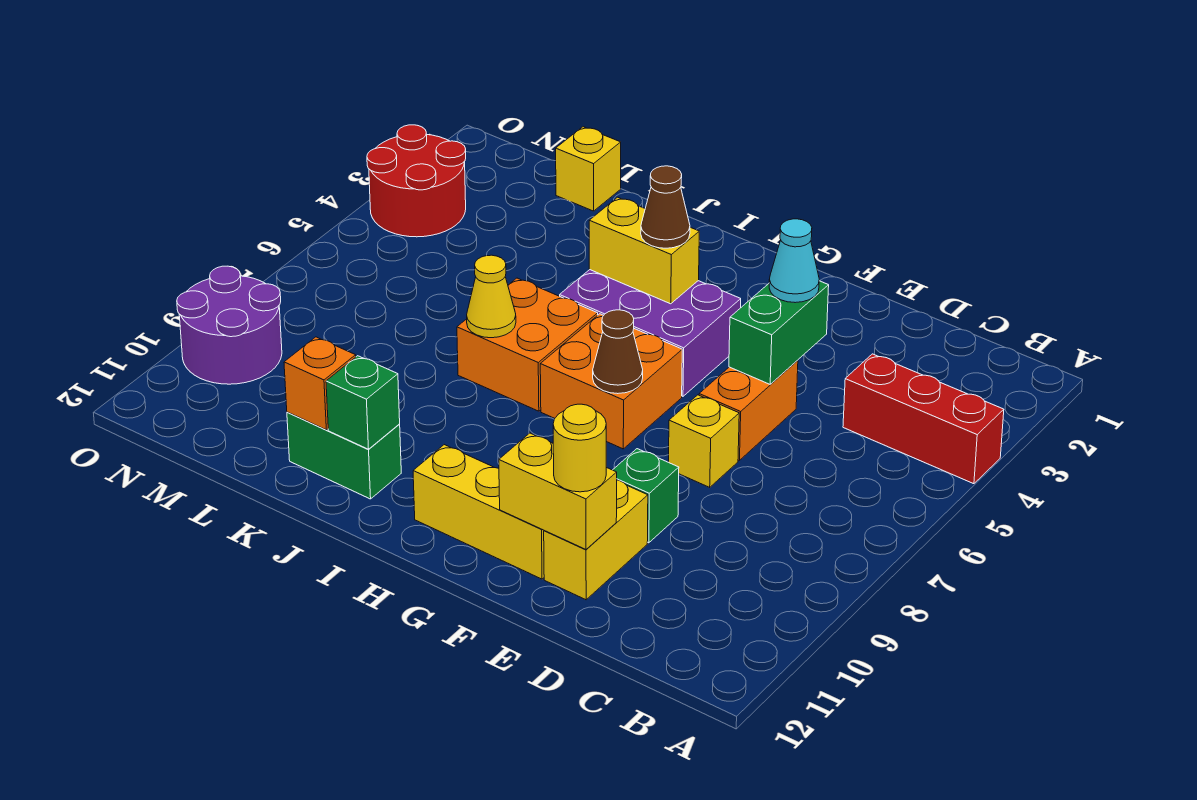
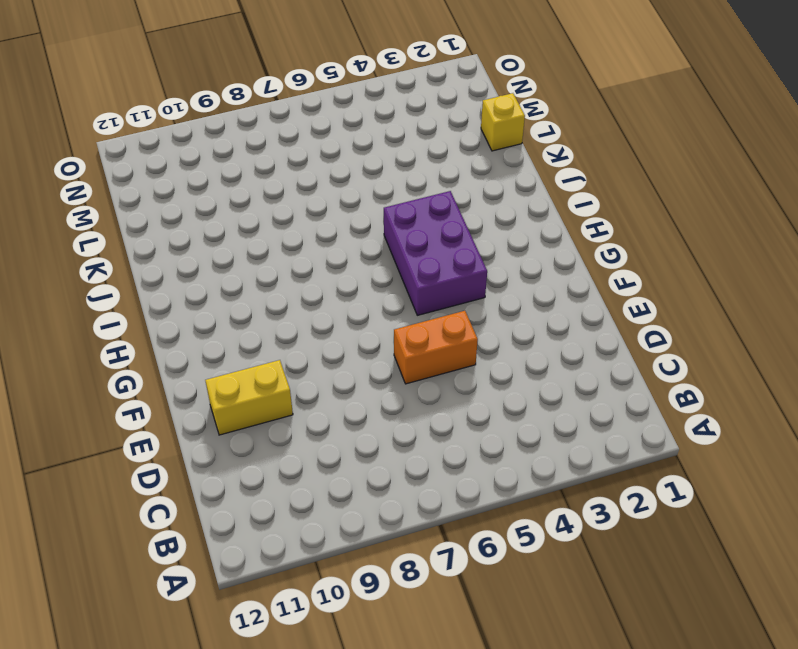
none -> red brick A4:C4 level 1
none -> yellow brick E7 level 1
none -> green brick E9 level 1

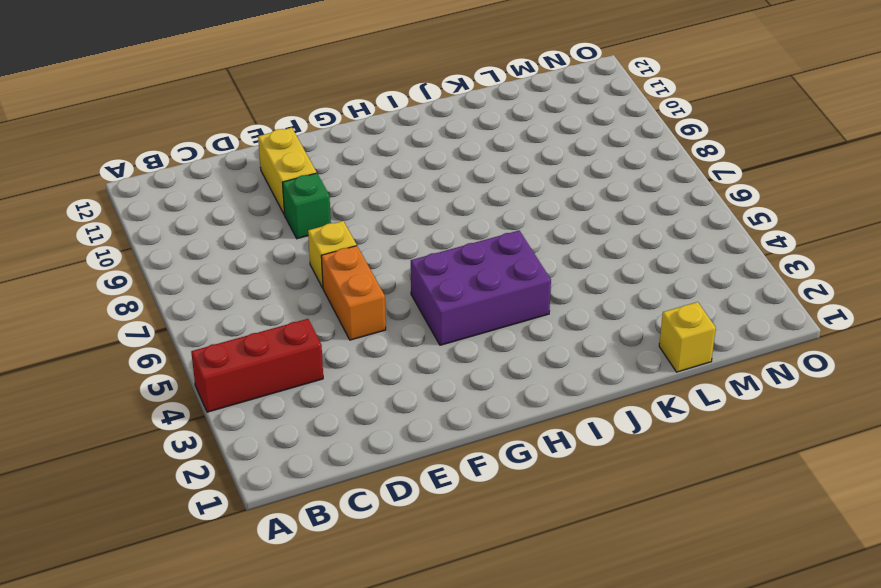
none -> yellow brick F11:H11 level 1
none -> orange brick G6:H7 level 1
none -> orange brick I6:J7 level 1

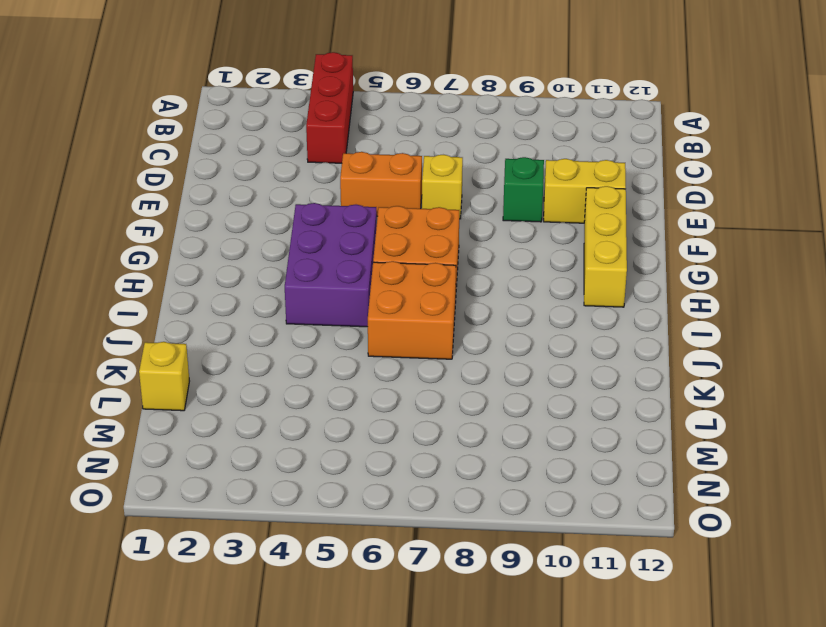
none -> green brick J11:K11 level 1
none -> red round brick N3:O4 level 1
none -> purple round brick N9:O10 level 1

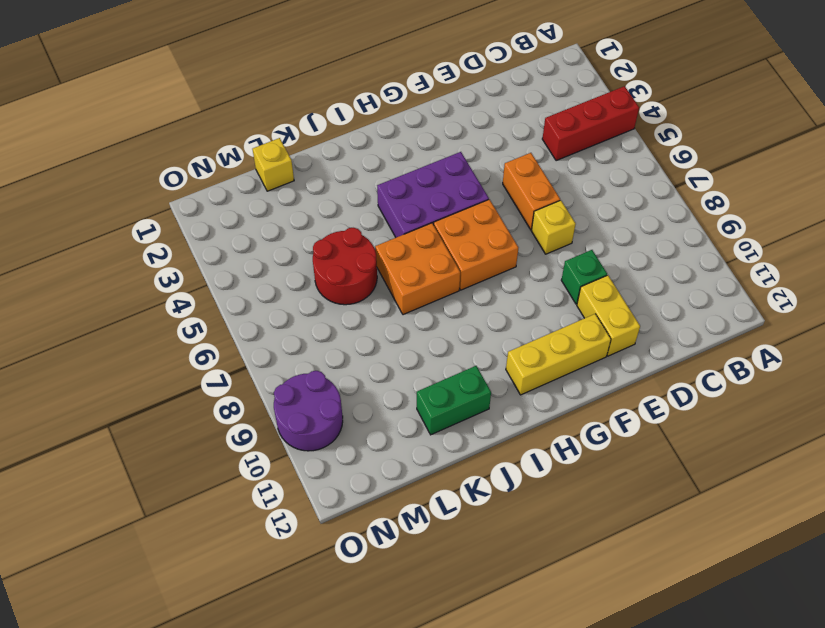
red round brick K5:L6 level 1 -> red round brick N3:O4 level 1
none -> green brick E4:E5 level 2
none -> yellow brick E11:F11 level 2
none -> brown cone G7 level 2

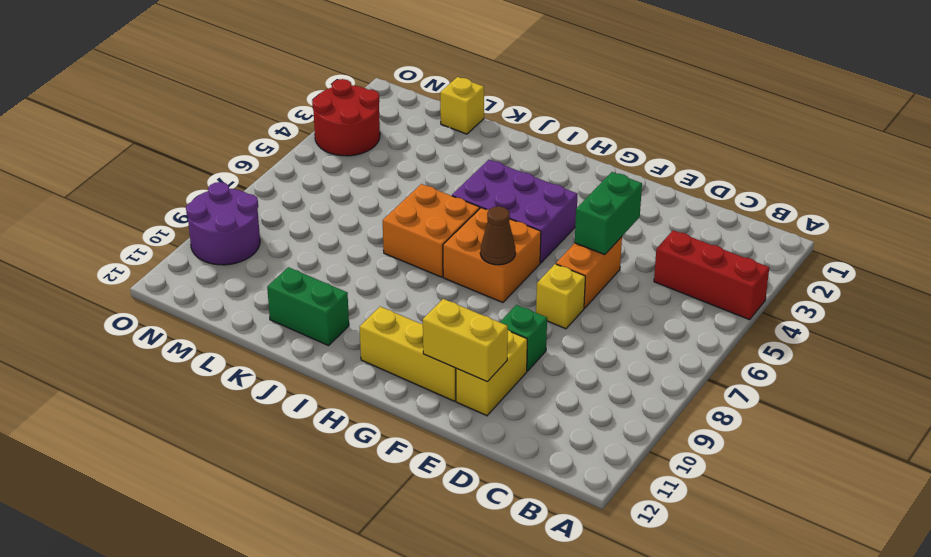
none -> yellow brick H4:I4 level 2
none -> yellow cone J7 level 2
none -> green brick J11 level 2

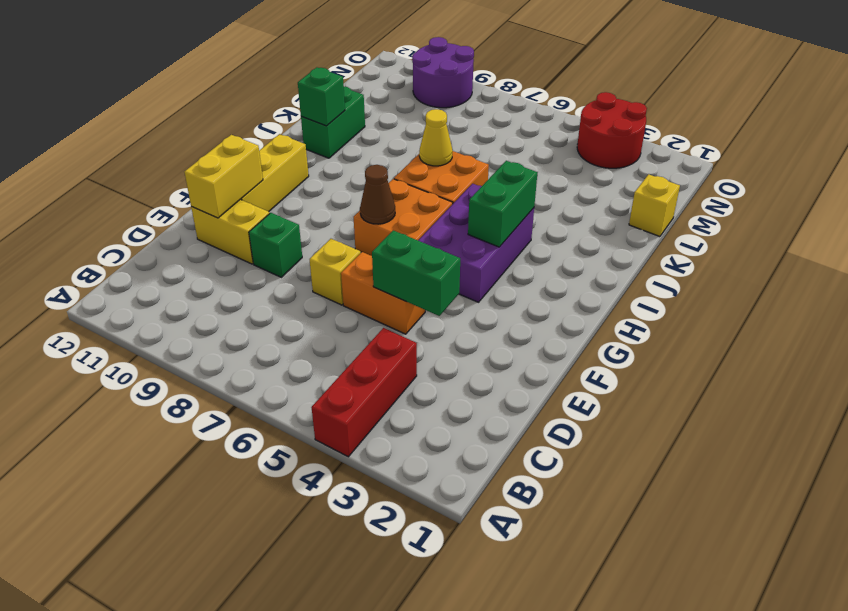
green brick H4:I4 level 2 -> yellow brick H4:I4 level 2
none -> orange brick K11 level 2
none -> cyan cone E4 level 3
none -> yellow round brick E11 level 3

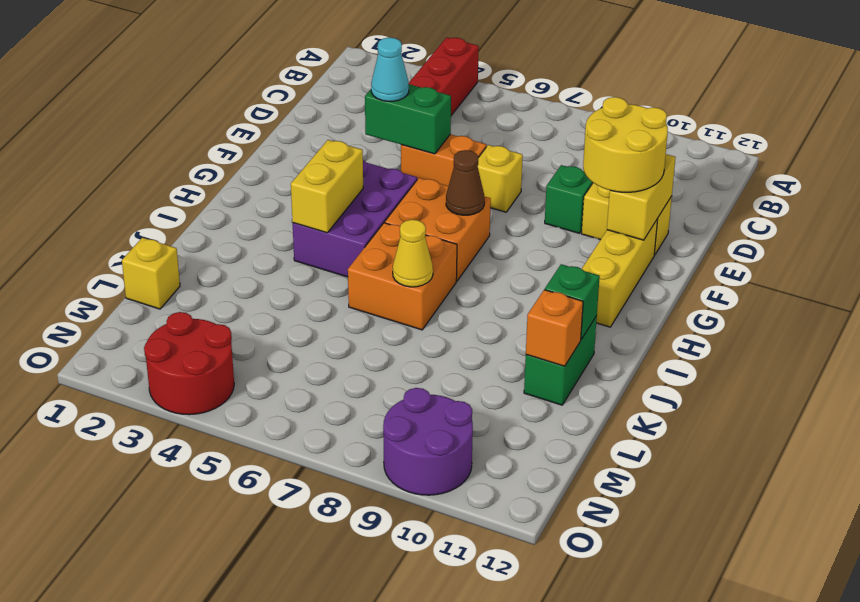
yellow round brick E10:F11 level 3 -> yellow round brick E11 level 3
none -> brown cone H4 level 3

